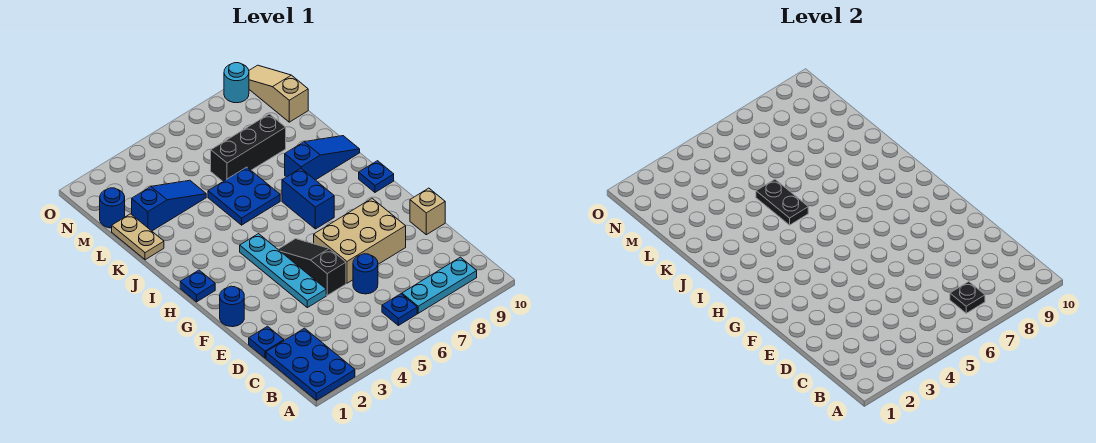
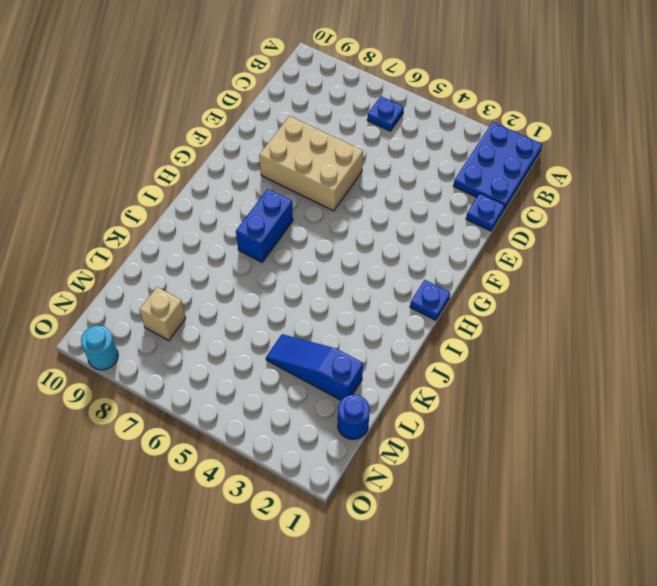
tan brick M8 level 1 -> tan brick E10 level 1
none -> cyan plate B7:B9 level 1
none -> blue round brick D6 level 1
none -> cyan plate E4:H4 level 1

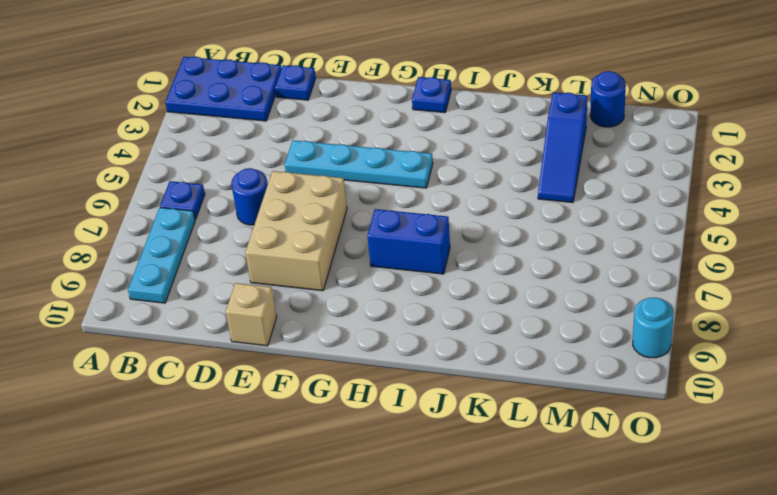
none -> black slope E5:G5 level 1 top E
none -> blue round brick F1 level 1
none -> blue plate H10 level 1

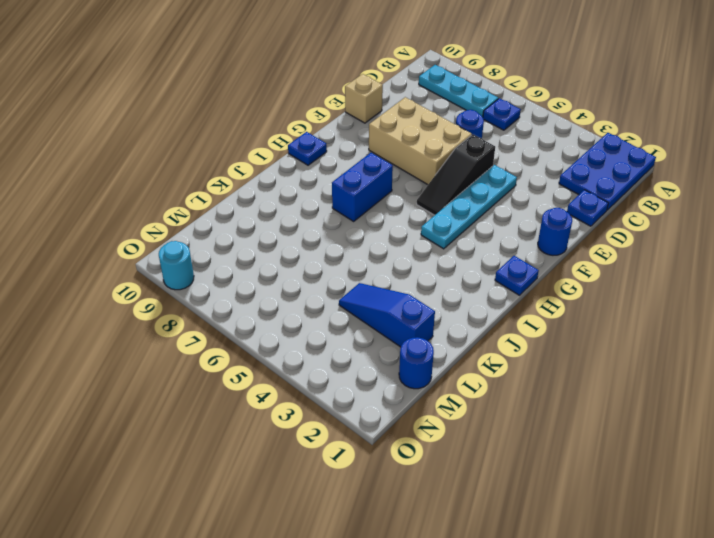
none -> blue plate J5:K6 level 1
none -> blue slope J8:J10 level 1 top 8
none -> tan plate K1:L1 level 1

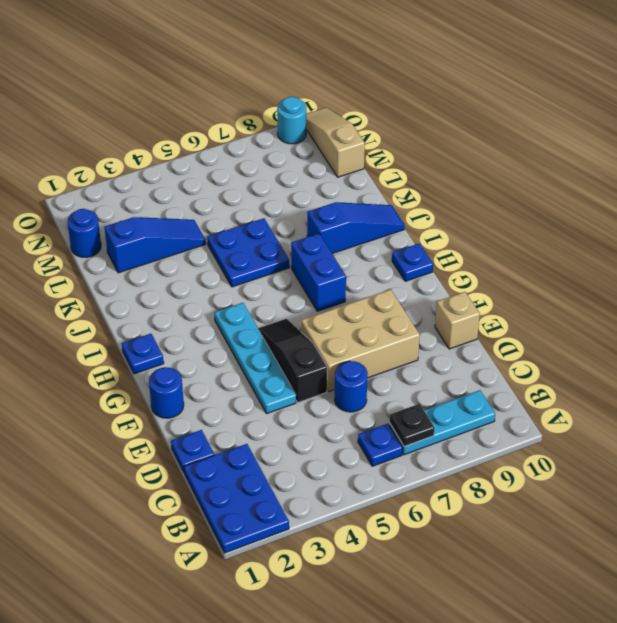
none -> tan plate K1:L1 level 1
none -> black brick L6:L8 level 1
none -> black plate J5:K5 level 2

